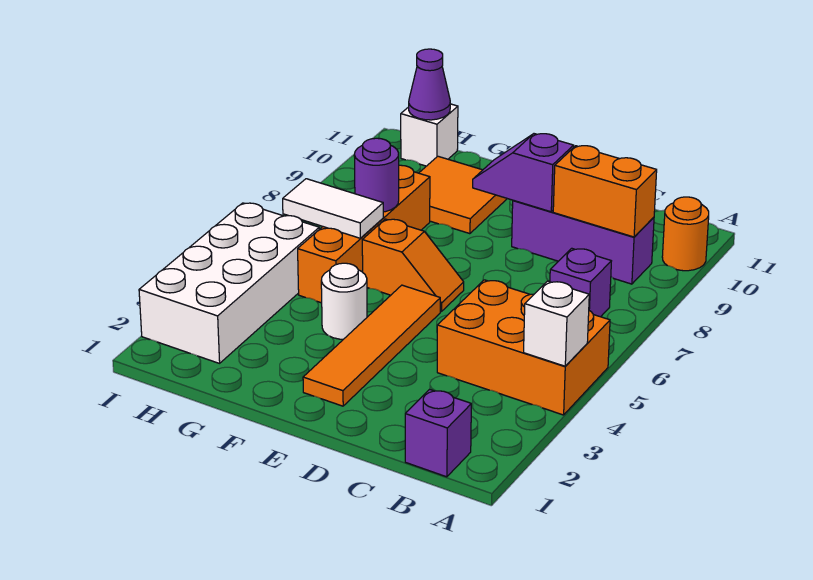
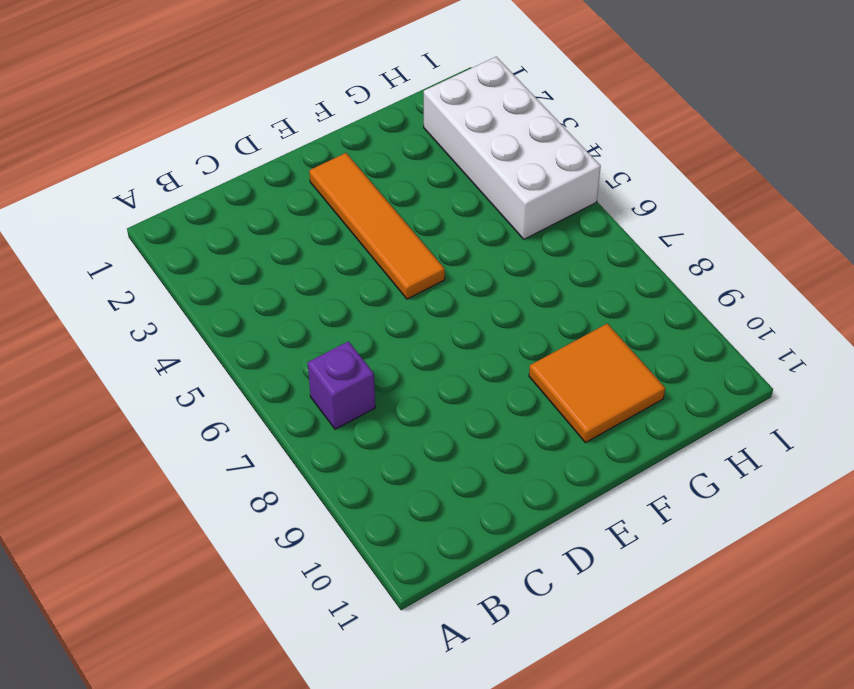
none -> orange brick A4:C5 level 1
none -> orange round brick A10 level 1
none -> purple brick B1 level 1

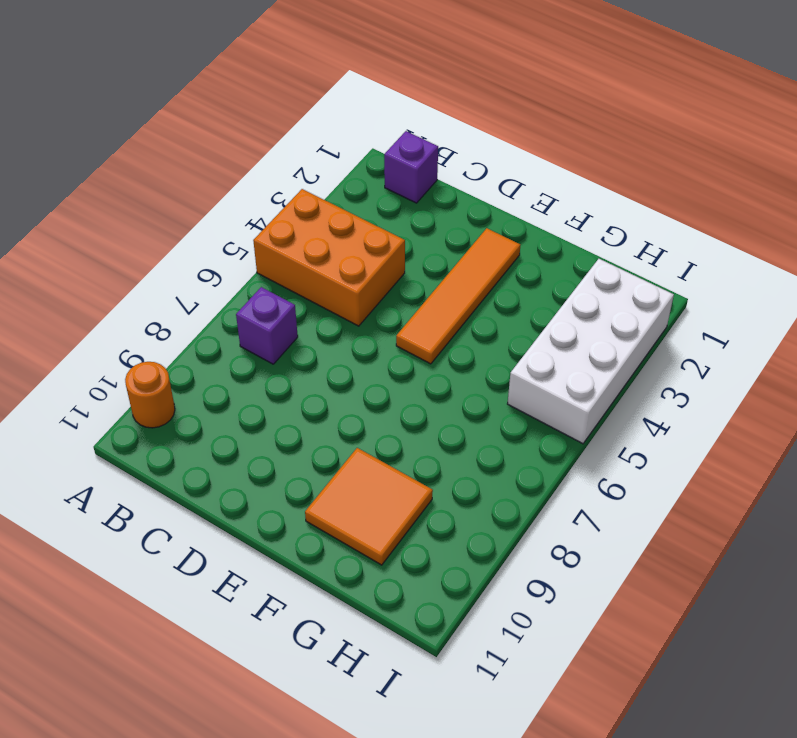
none -> purple brick B9:D9 level 1
none -> orange slope E6:F6 level 1 top F
none -> white round brick F4 level 1

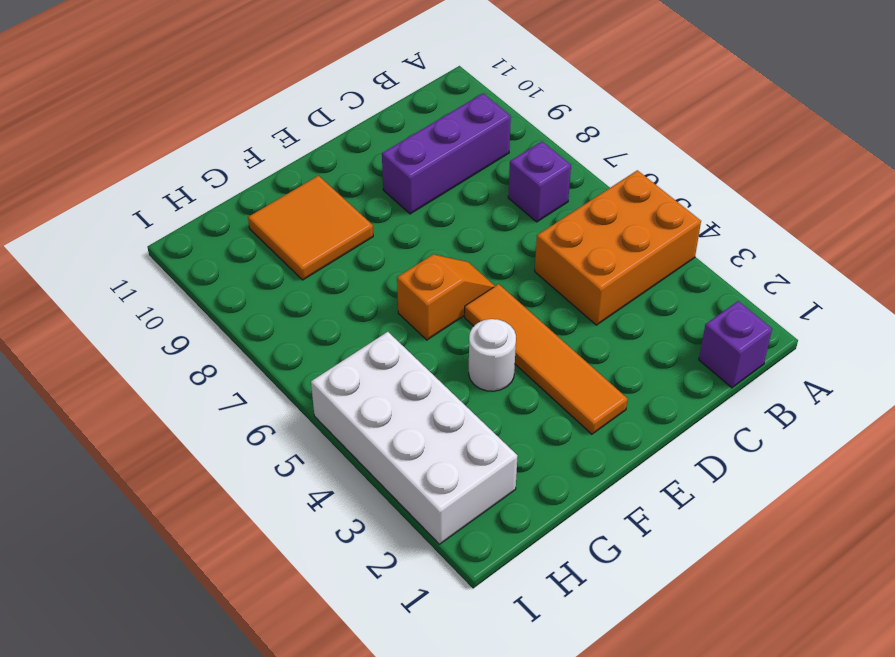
none -> orange round brick A10 level 1
none -> orange brick G5:G8 level 1
none -> white brick H11 level 1

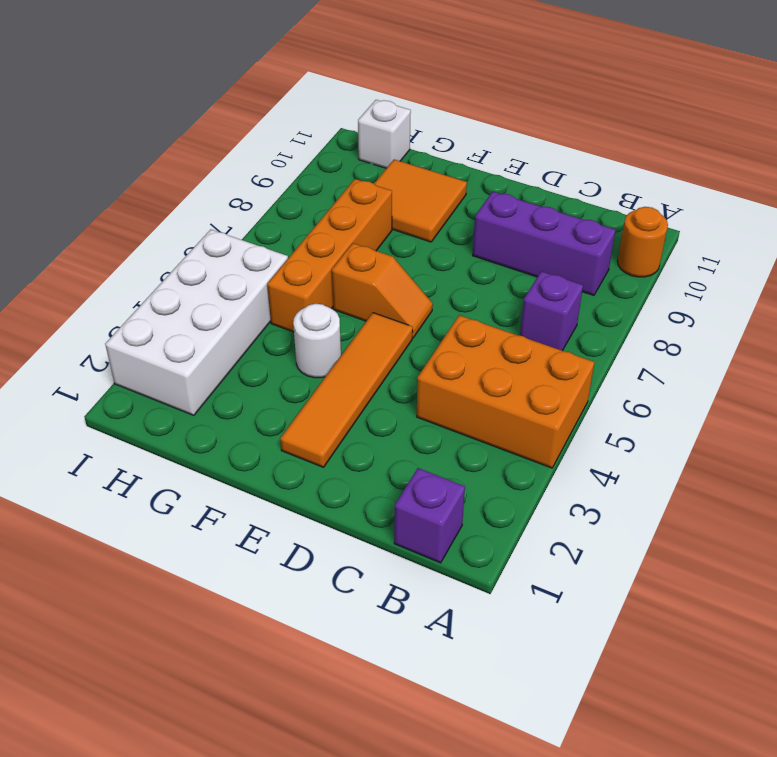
none -> white brick A4 level 2
none -> orange brick B9:C9 level 2
none -> purple slope D9:E9 level 2 top D

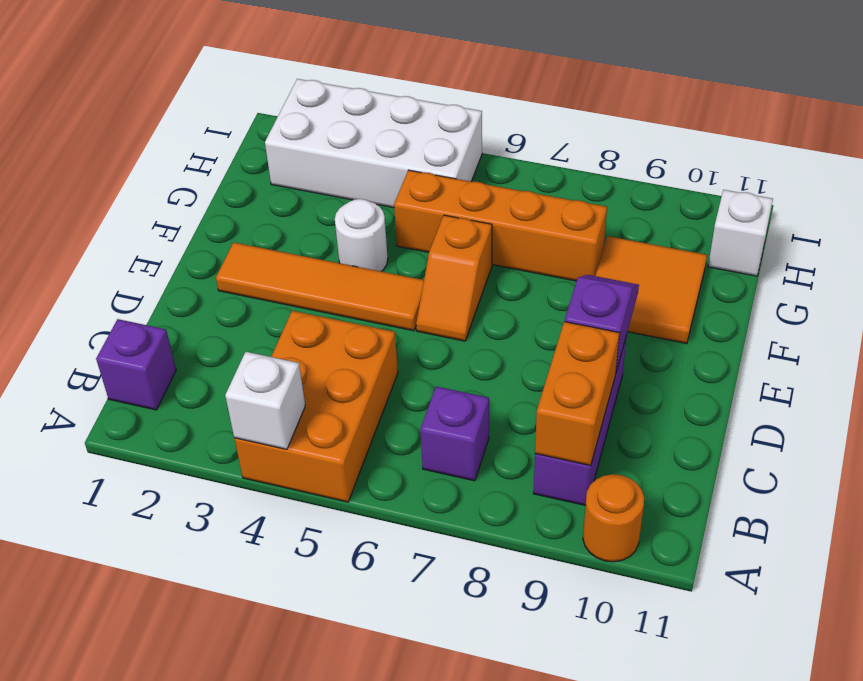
none -> white tile G6:H6 level 2
none -> purple round brick G7 level 2
none -> purple cone H11 level 2

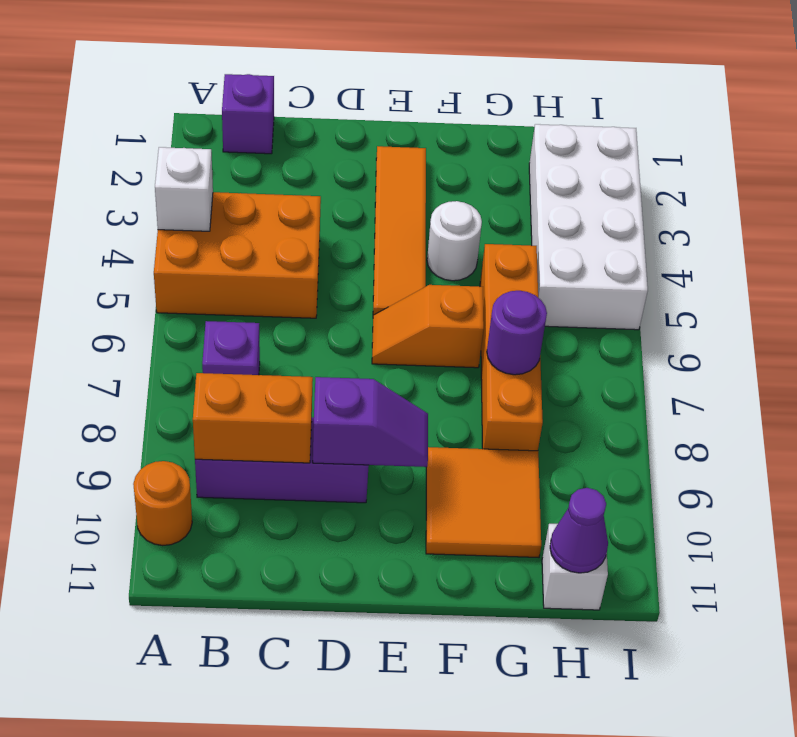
none -> white tile G6:H6 level 2

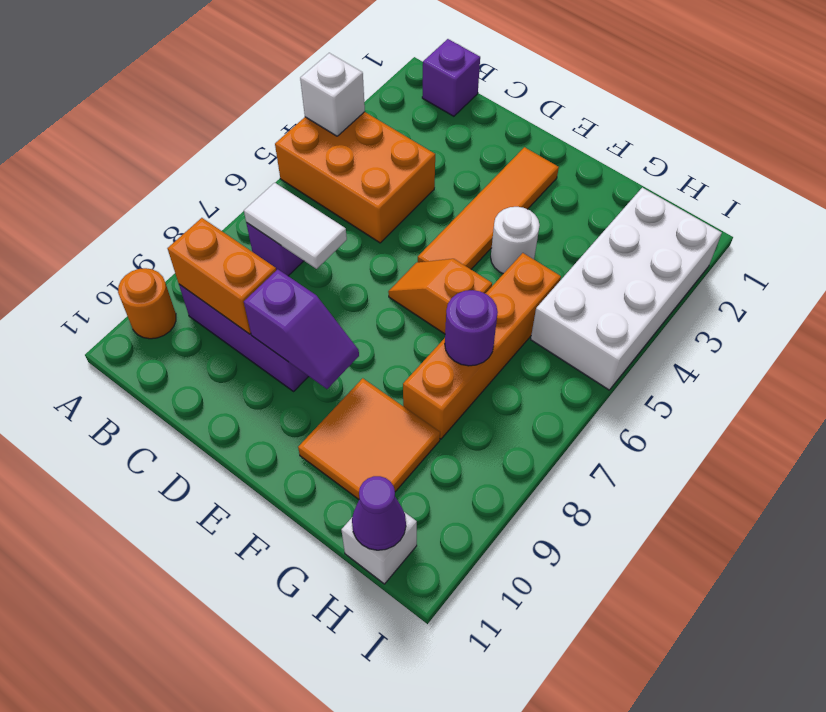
white tile B7:C7 level 2 -> white tile G6:H6 level 2

